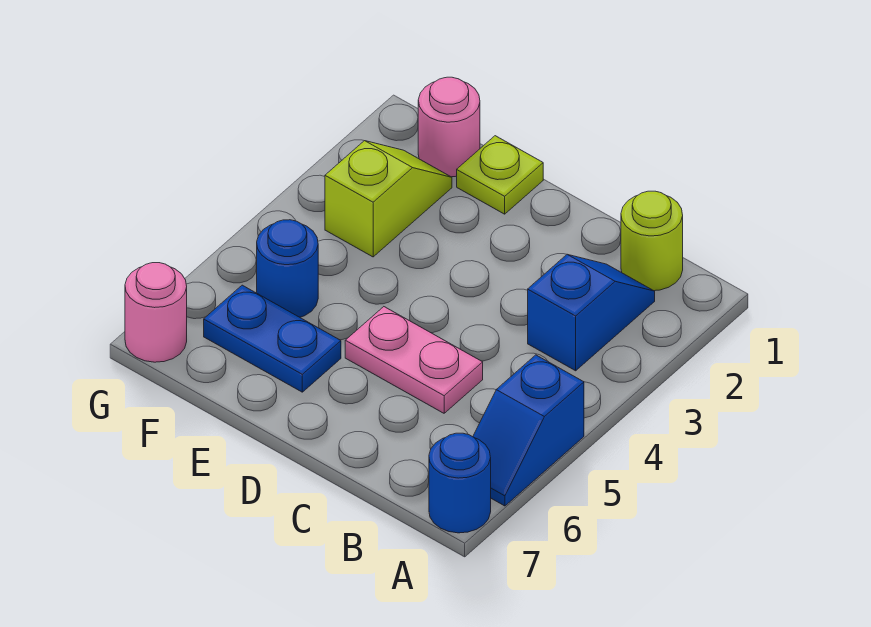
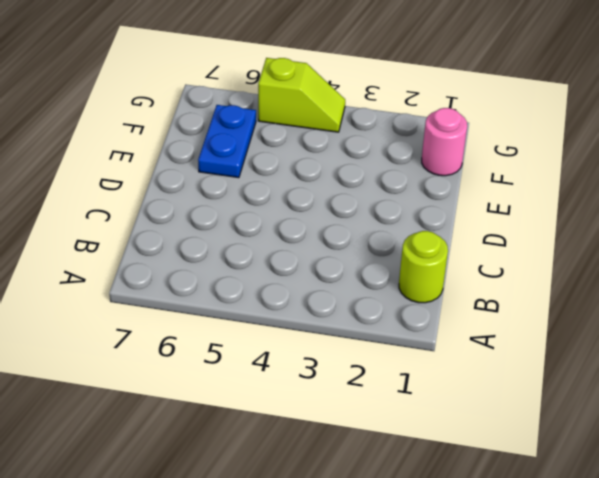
lime slope G4:G5 level 1 top 5 -> lime slope F2:F3 level 1 top 3
none -> blue slope A5:A6 level 1 top 5
none -> blue round brick A7 level 1

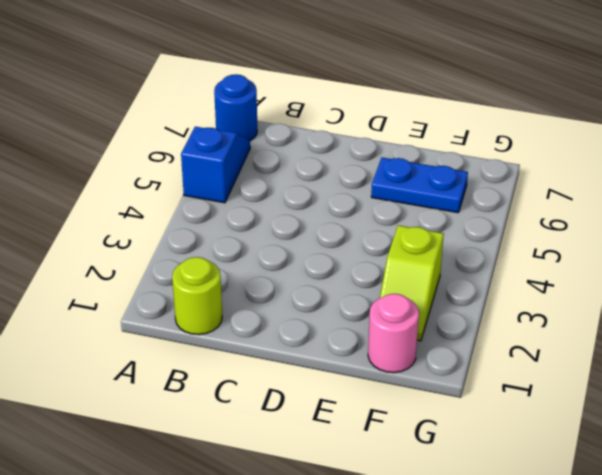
none -> blue slope B2:B3 level 1 top 3
none -> pink plate C5:D5 level 1

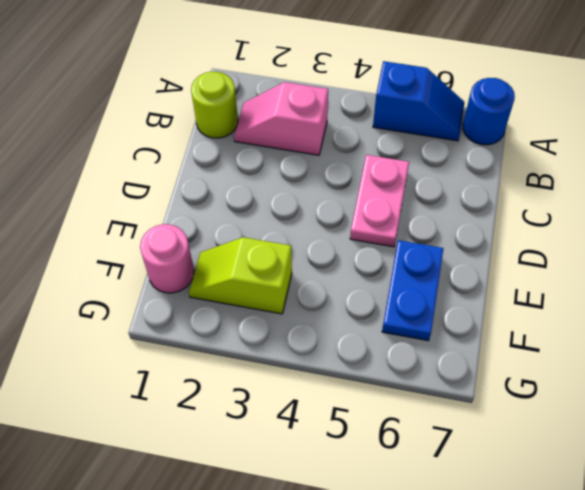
pink slope B2:B3 level 1 top 3 -> blue slope B2:B3 level 1 top 3
none -> lime plate E1 level 1
none -> blue round brick F5 level 1

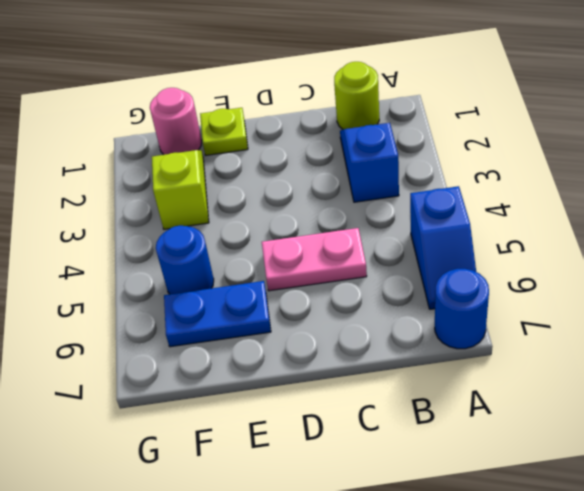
none -> pink round brick G7 level 1

